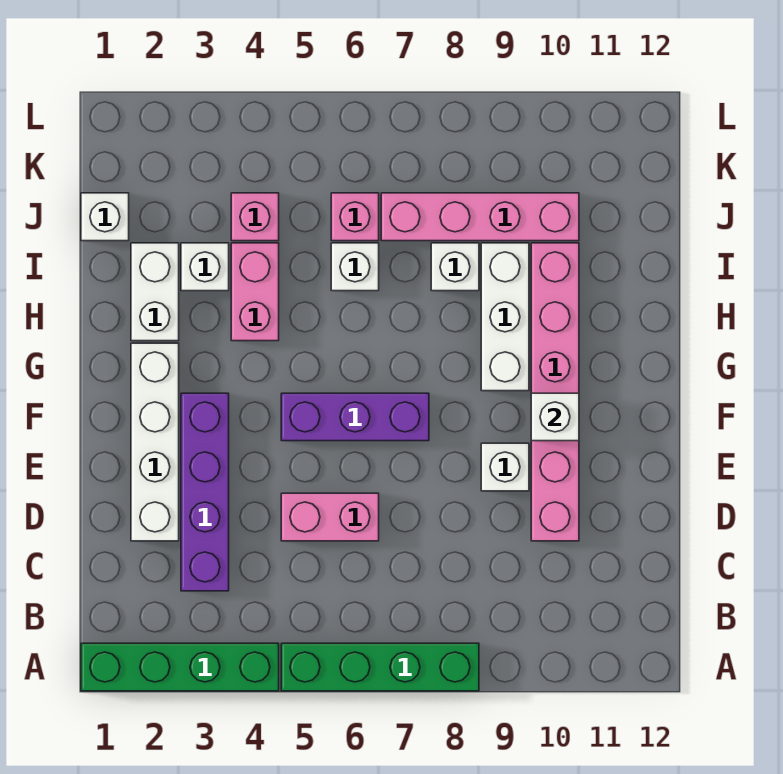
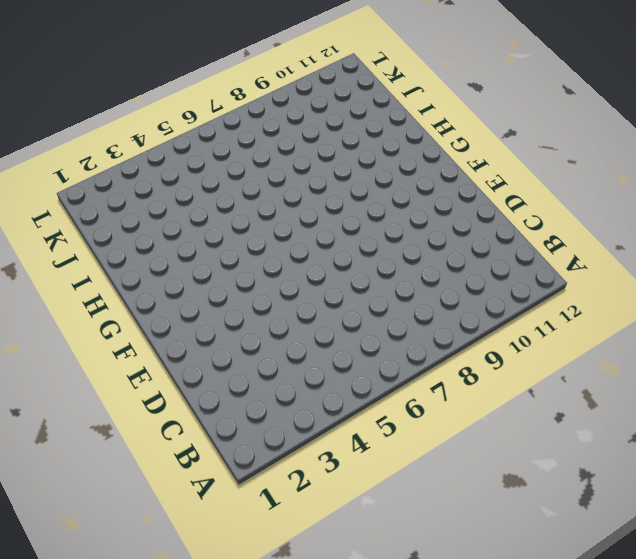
none -> green brick A1:A4 level 1
none -> green brick A5:A8 level 1
none -> purple brick C3:F3 level 1

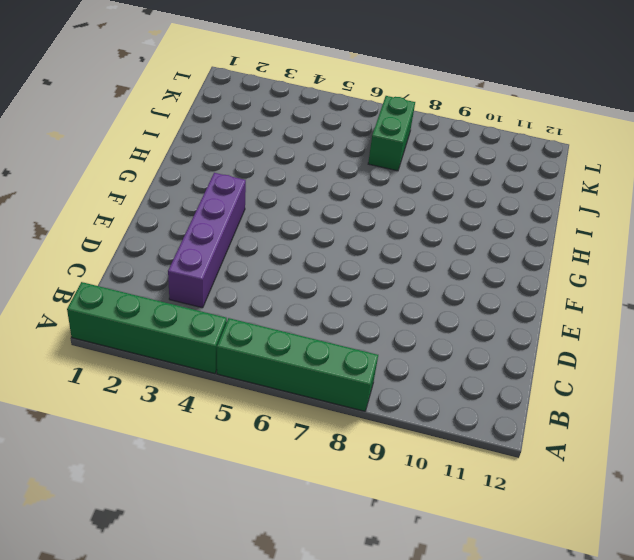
green brick J7:K7 level 1 -> pink brick J7:J10 level 1
none -> white brick D2:G2 level 1
none -> pink brick D5:D6 level 1
none -> pink brick D10:I10 level 1

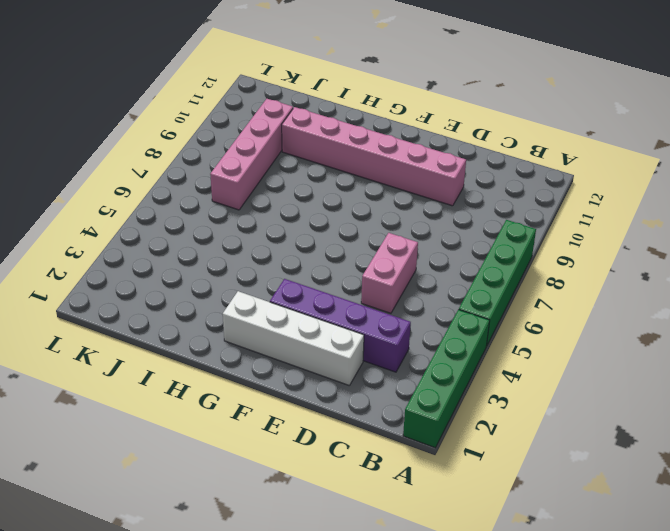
none -> white brick E9 level 1
none -> purple brick F5:F7 level 1
none -> white brick G9:I9 level 1

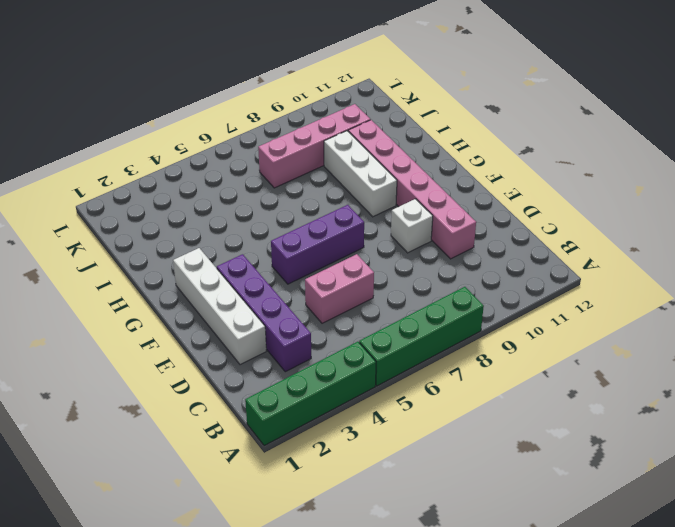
none -> white brick H2:I2 level 1
none -> pink brick H4:I4 level 1
none -> white brick I3 level 1

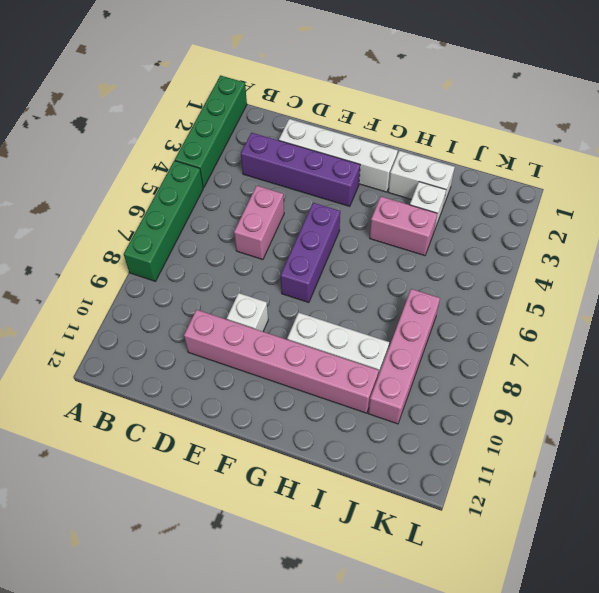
none -> white brick I6 level 1
none -> white brick I8 level 1
none -> white brick J1 level 1

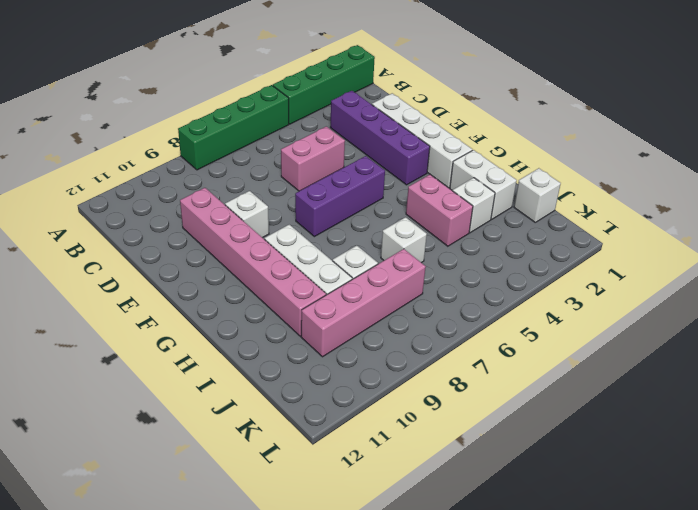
none -> pink brick J4 level 1
none -> pink brick J6 level 1
none -> white brick F10 level 2

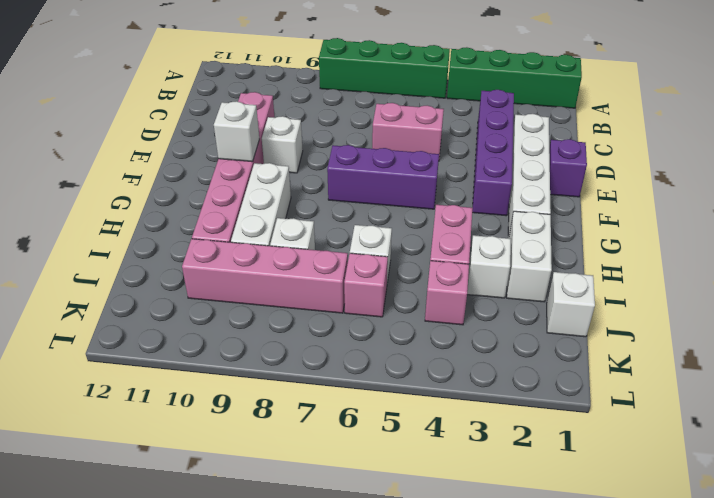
purple brick E1 level 1 -> none

